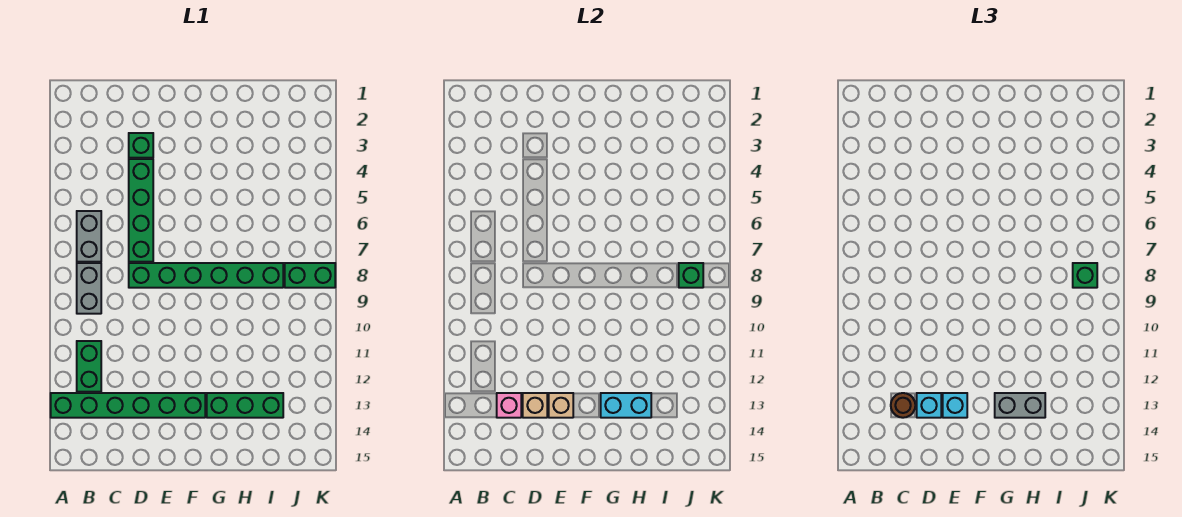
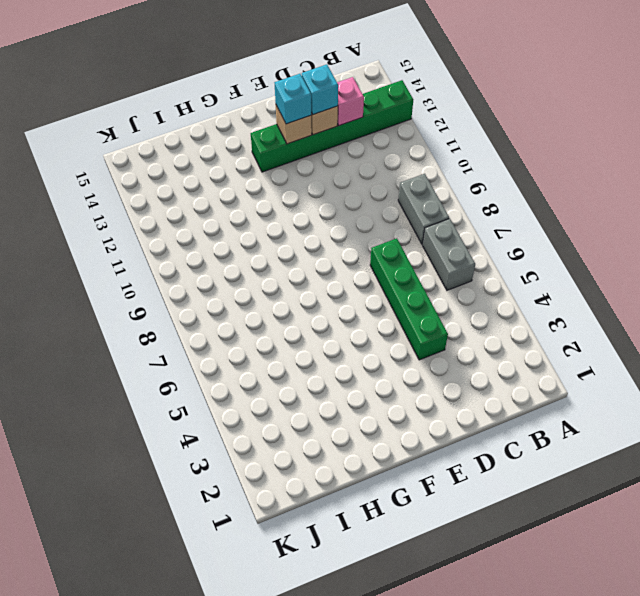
none -> green brick B11:B12 level 1
none -> green brick D3 level 1
none -> green brick D8:I8 level 1

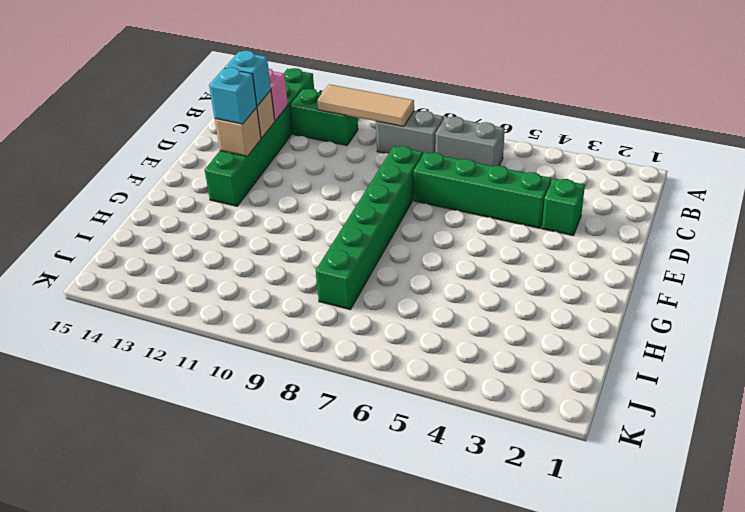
tan tile B9:B11 level 2 -> none
none -> green brick G13:I13 level 1
none -> green brick J8:K8 level 1
none -> cyan brick G13:H13 level 2

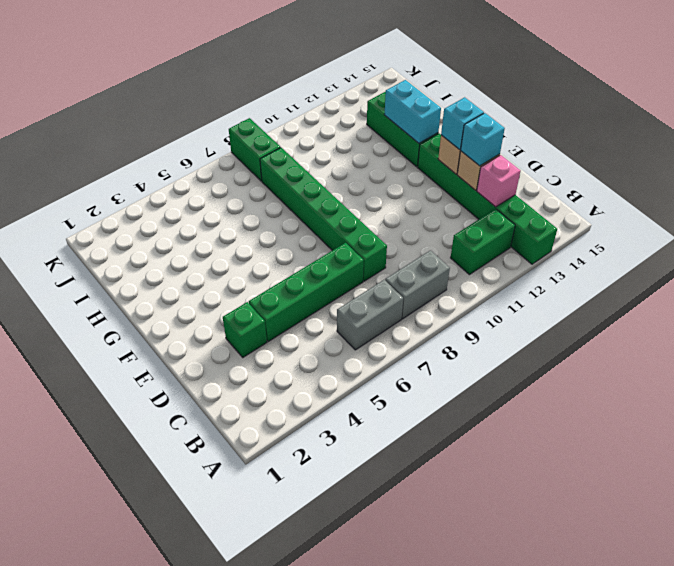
none -> green brick J8 level 2
none -> brown round brick C13 level 3
none -> grey brick G13:H13 level 3

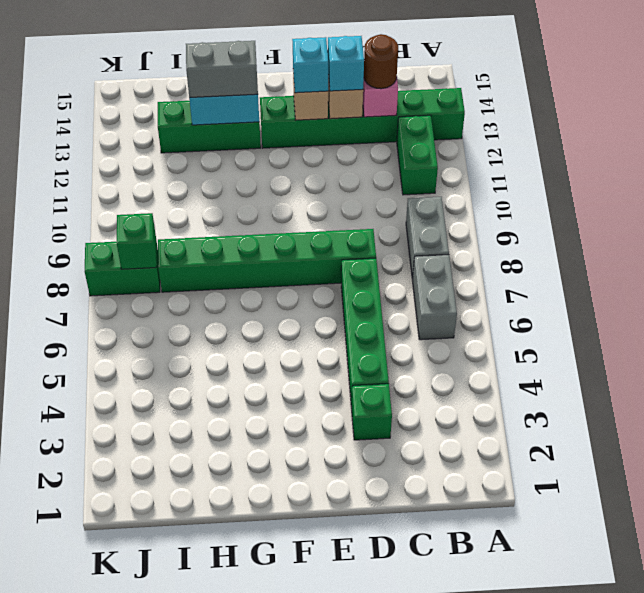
none -> green brick J8 level 3

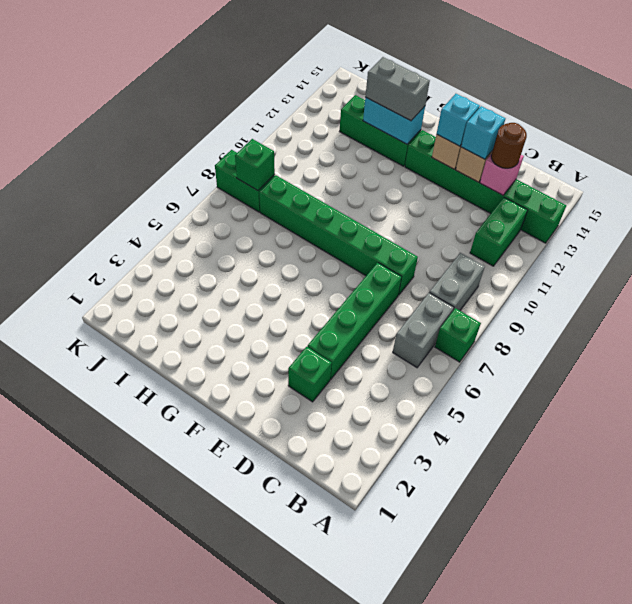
green brick A7 level 1 -> green brick J8 level 3

